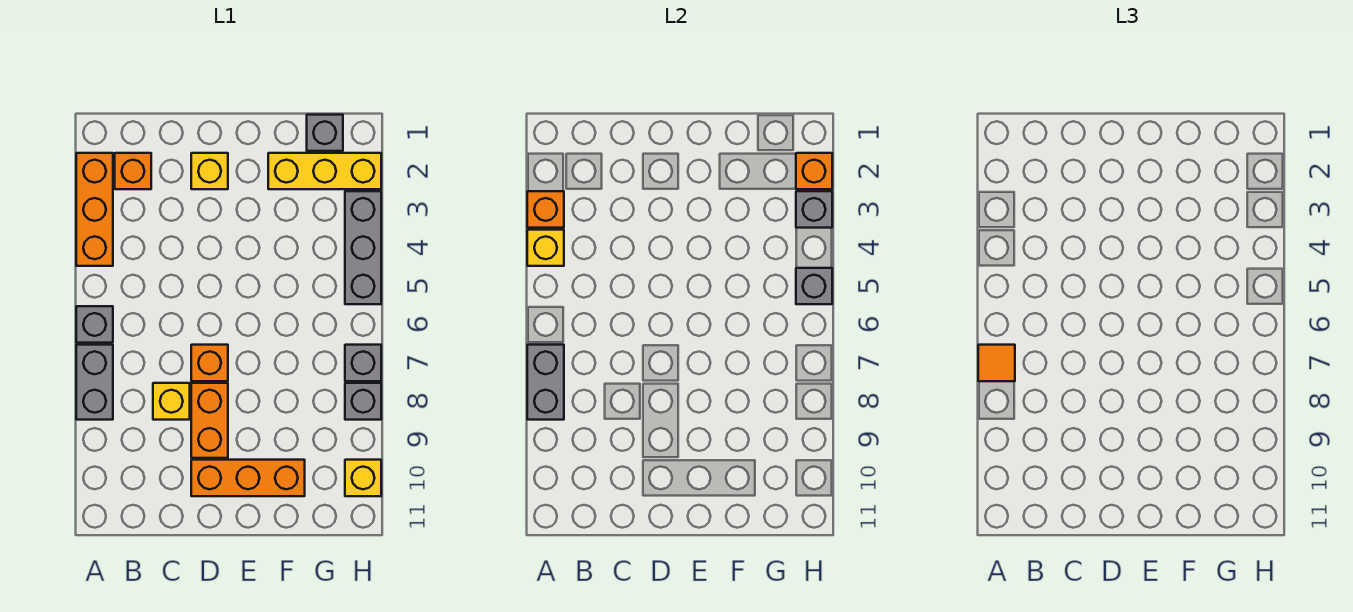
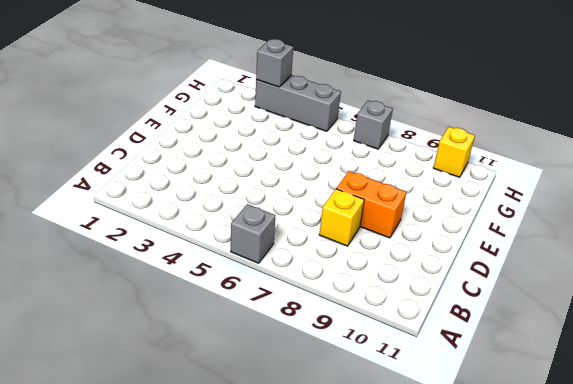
none -> orange brick A2:A4 level 1
none -> grey brick A7:A8 level 1
none -> orange brick B2 level 1

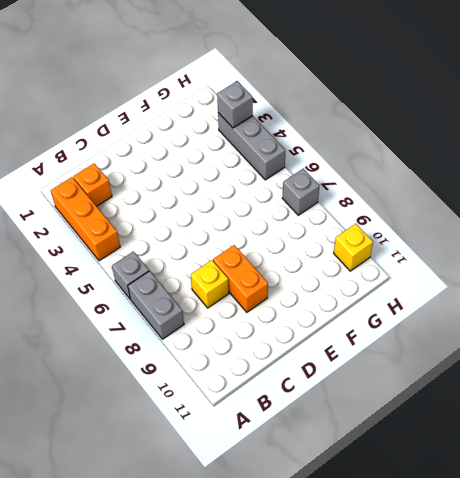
none -> yellow brick D2 level 1
none -> orange brick D7 level 1
none -> orange brick D10:F10 level 1

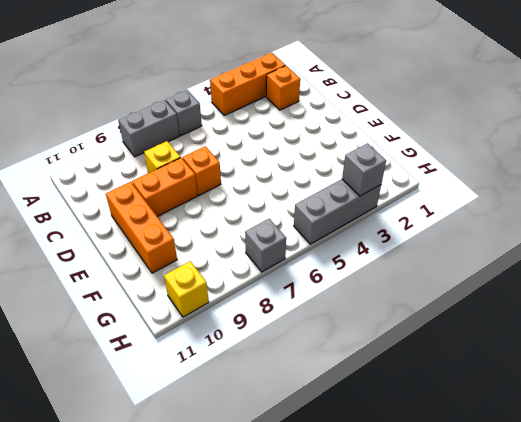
none -> yellow brick D2 level 1
none -> yellow brick F2:H2 level 1
none -> grey brick G1 level 1

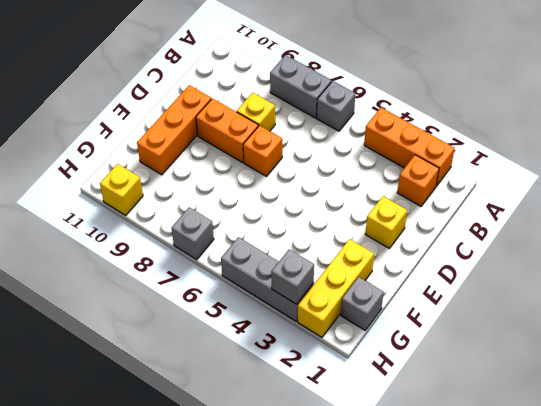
none -> grey brick H8 level 1
none -> orange brick A3 level 2
none -> yellow brick A4 level 2

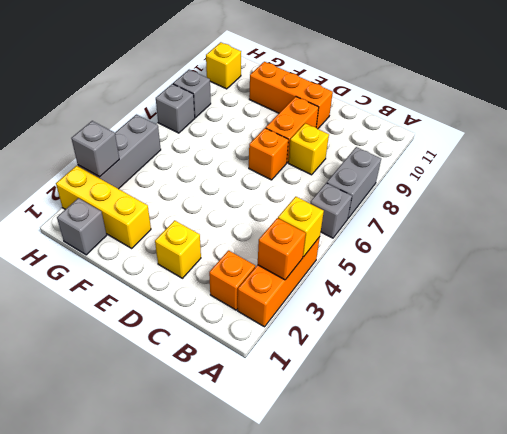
none -> grey brick A7:A8 level 2
none -> orange brick H2 level 2
none -> grey brick H5 level 2

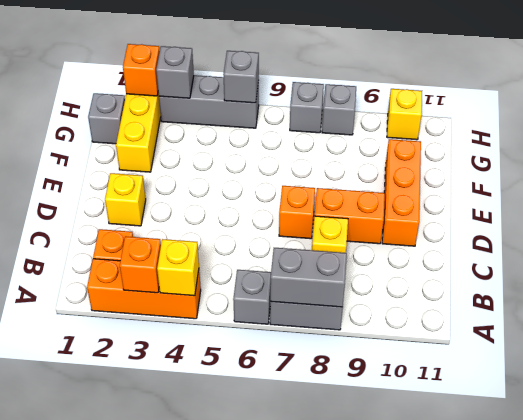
none -> orange tile A7 level 3

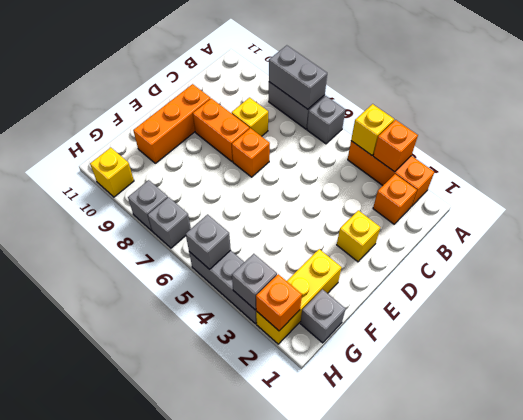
none -> orange tile A7 level 3

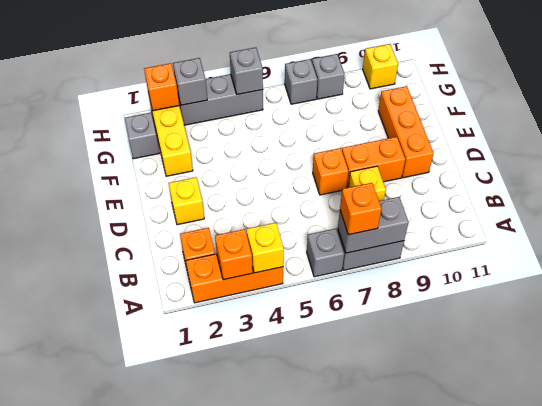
orange brick A7 level 3 -> orange tile A7 level 3

